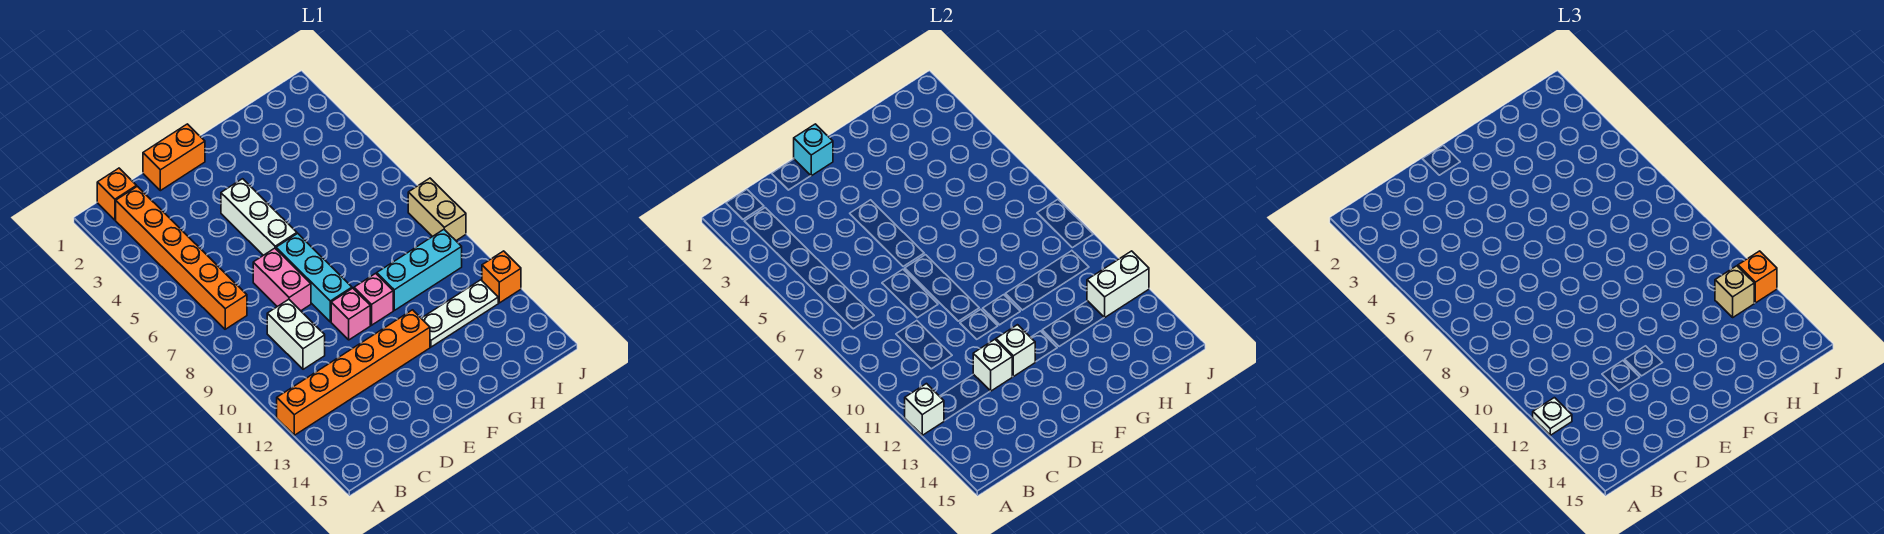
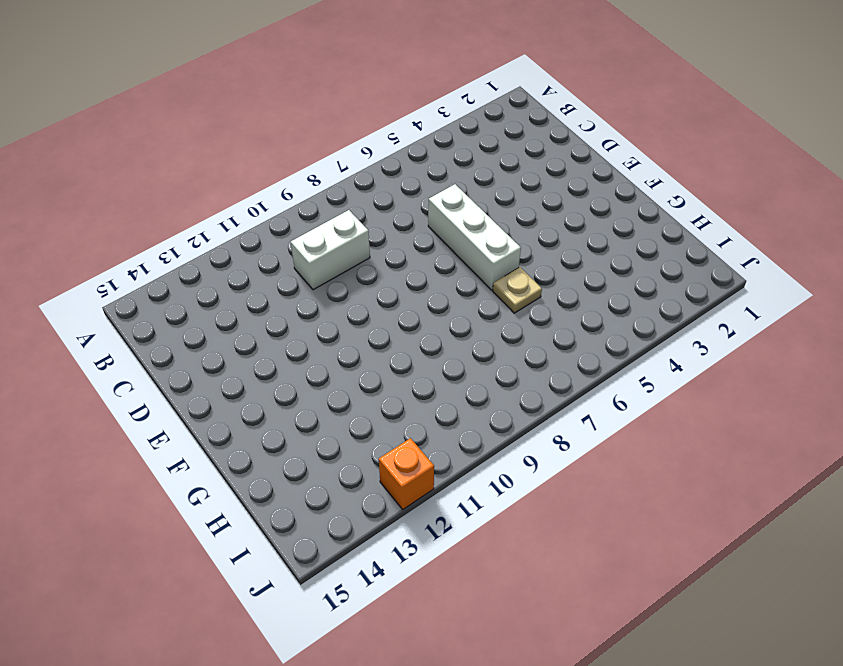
white brick D6:F6 level 1 -> white brick E4:E6 level 1
tan plate G6 level 1 -> none
none -> orange brick A12:F12 level 1
none -> orange brick B1 level 1
none -> orange brick B2:B7 level 1

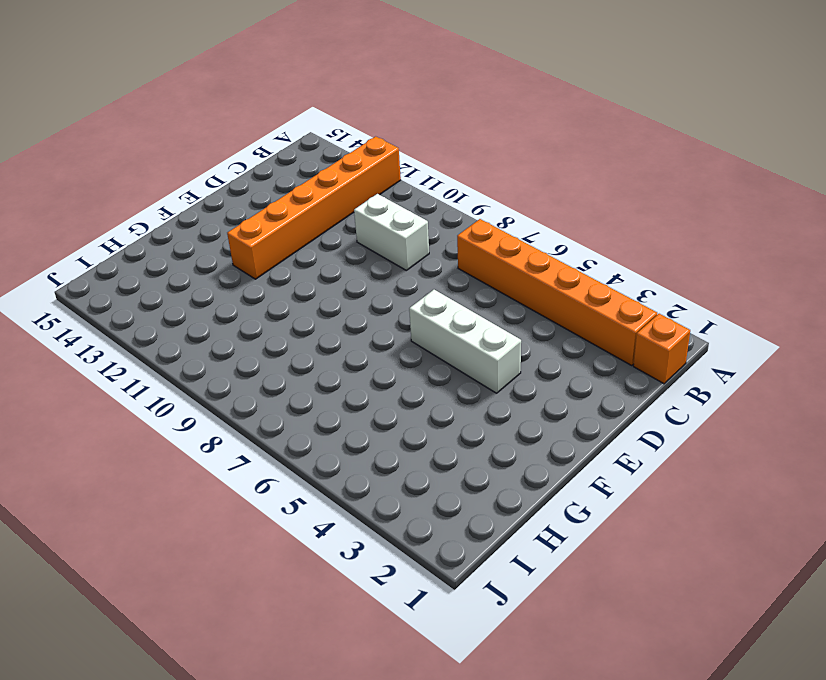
none -> orange brick D1:E1 level 1
none -> pink brick D7:D8 level 1
none -> cyan brick E7:E9 level 1

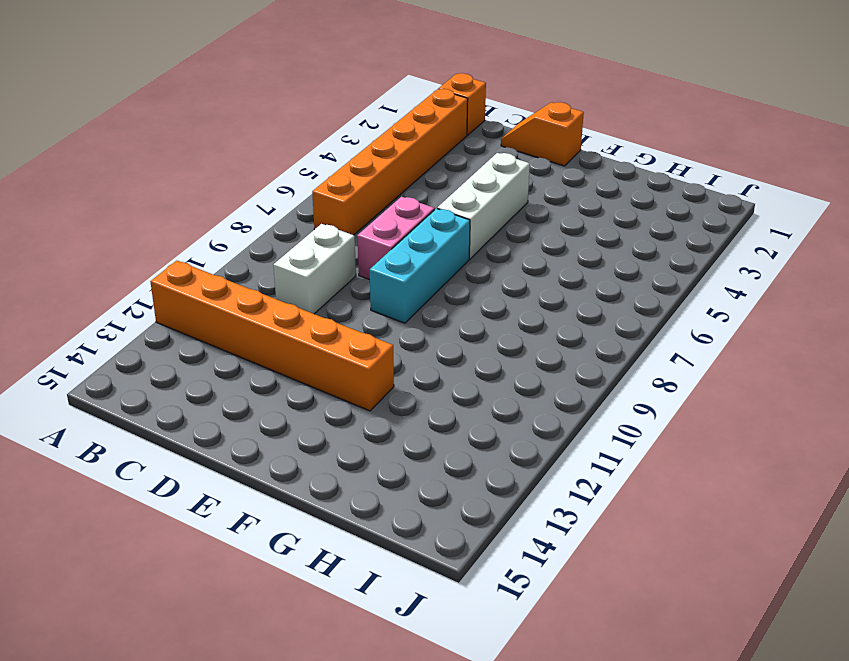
orange slope D1:E1 level 1 top E -> orange brick D1:E1 level 1
none -> pink brick E10 level 1
none -> pink brick F10 level 1
none -> cyan brick G10:I10 level 1

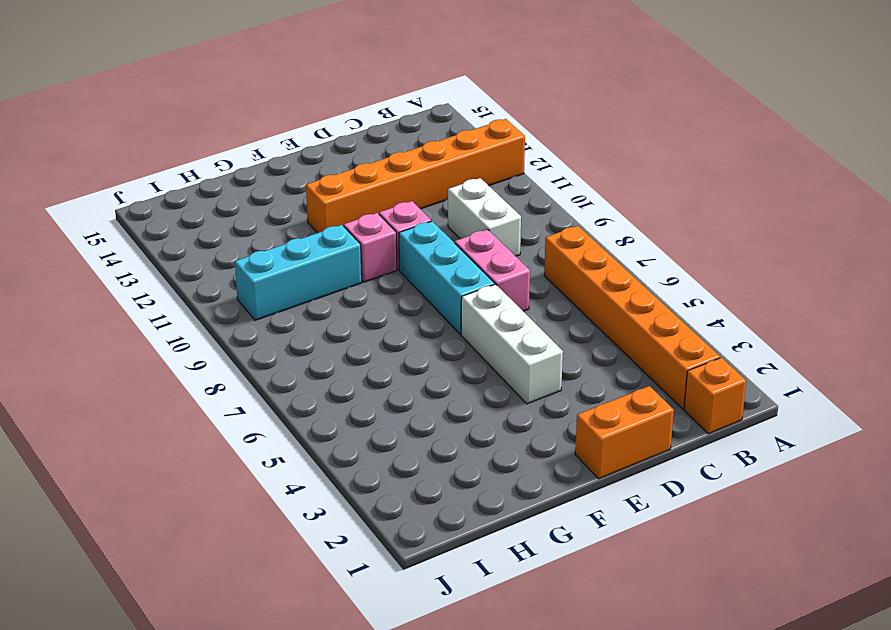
none -> white plate G12:I12 level 1
none -> tan brick J8:J9 level 1
none -> orange brick J12 level 1

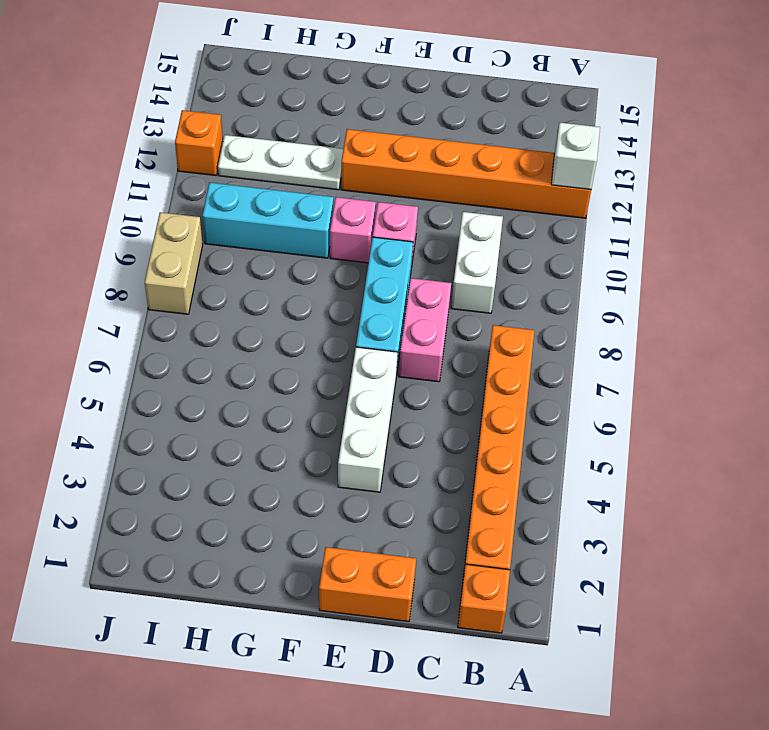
none -> white brick D12 level 2
none -> cyan brick E1 level 2
none -> white brick E12 level 2

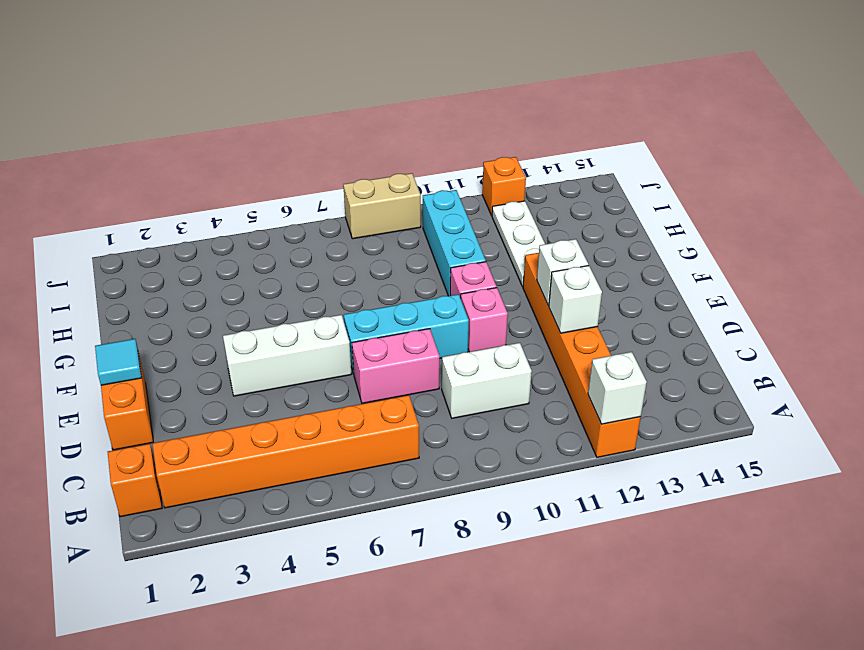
cyan tile E1 level 2 -> cyan brick E1 level 2
none -> white brick I12:J12 level 2
none -> white plate A12 level 3
none -> tan brick I12 level 3

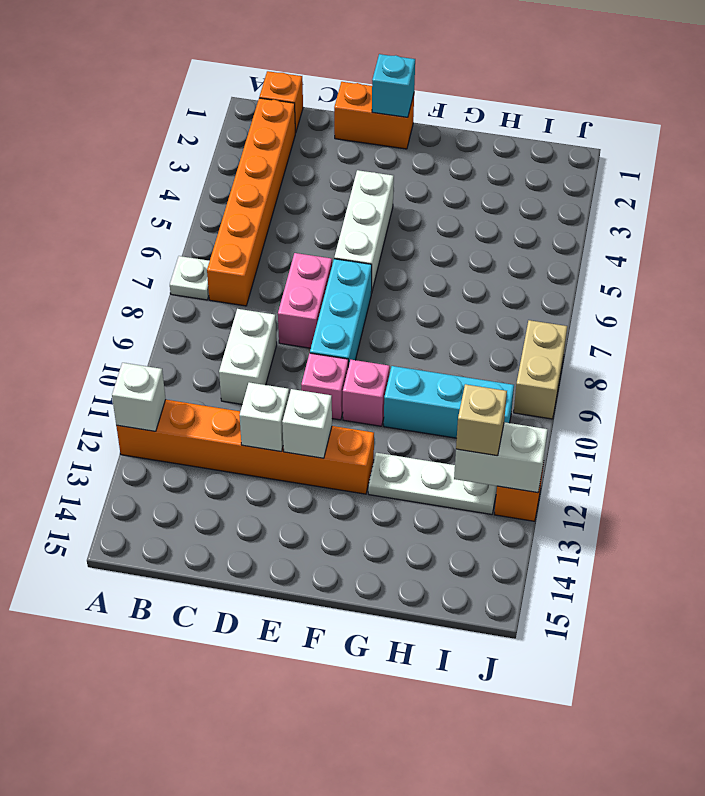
white plate A7 level 1 -> white plate A12 level 3
none -> orange brick J12 level 3

